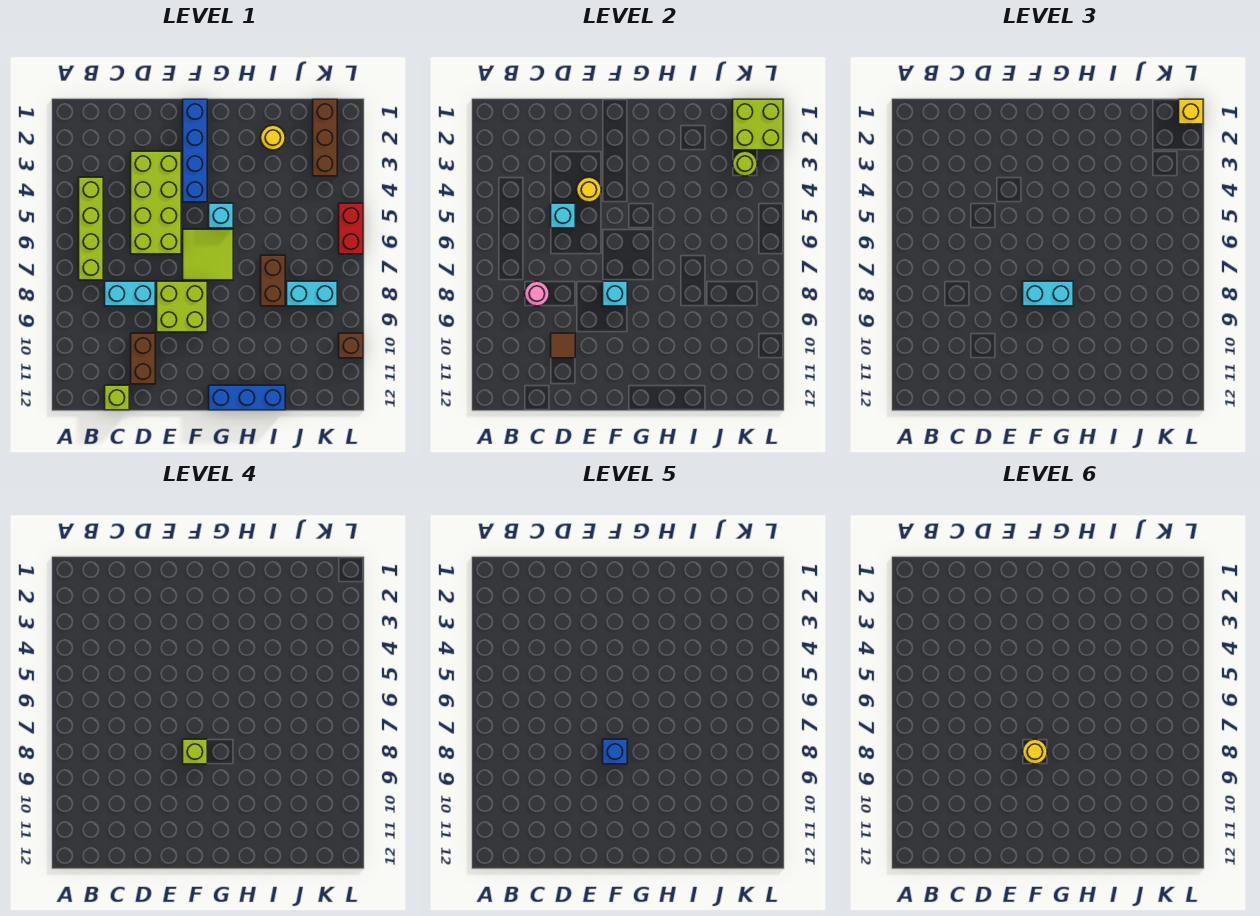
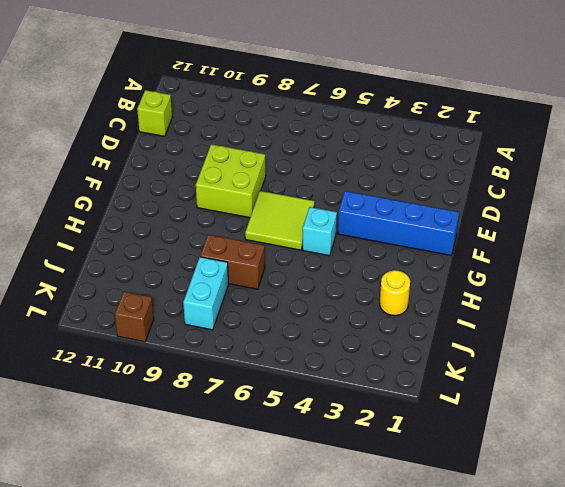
none -> lime brick B4:B7 level 1
none -> cyan brick C8:D8 level 1
none -> lime brick D3:E6 level 1

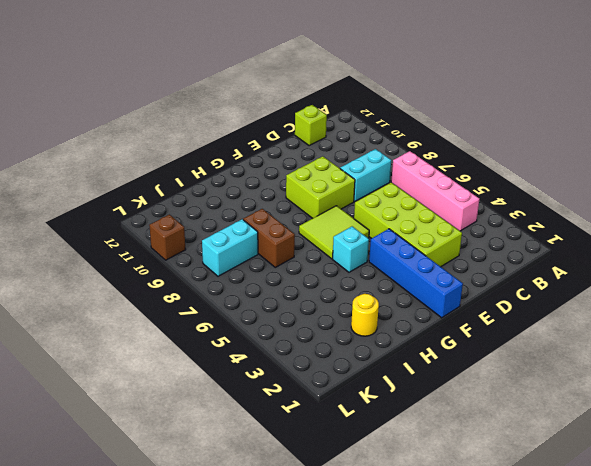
pink brick B4:B7 level 1 -> lime brick B4:B7 level 1
none -> brown brick D10:D11 level 1
none -> blue brick G12:I12 level 1
none -> brown brick K1:K3 level 1

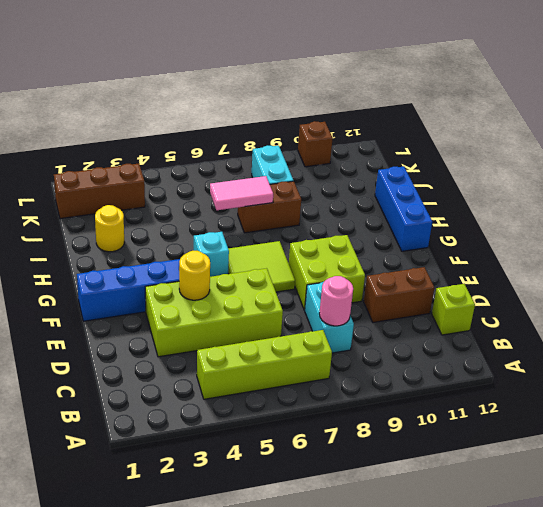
pink tile I6:I7 level 2 -> none
none -> red brick L5:L6 level 1
none -> cyan brick D5 level 2
none -> brown tile D10 level 2

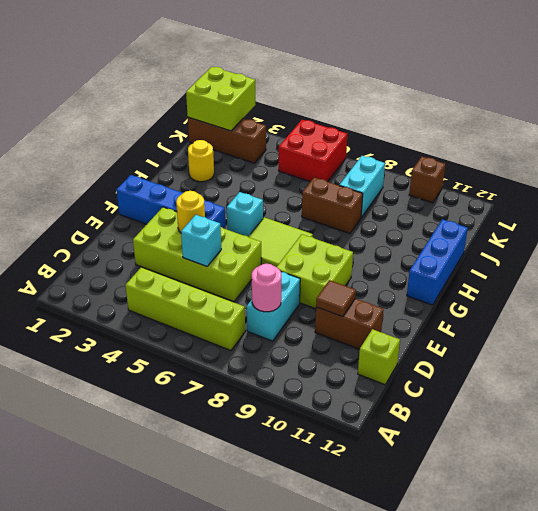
red brick K5:L6 level 1 -> red brick L5:L6 level 1
none -> cyan brick F8 level 2
none -> lime round brick K3 level 2
none -> cyan brick F8:G8 level 3

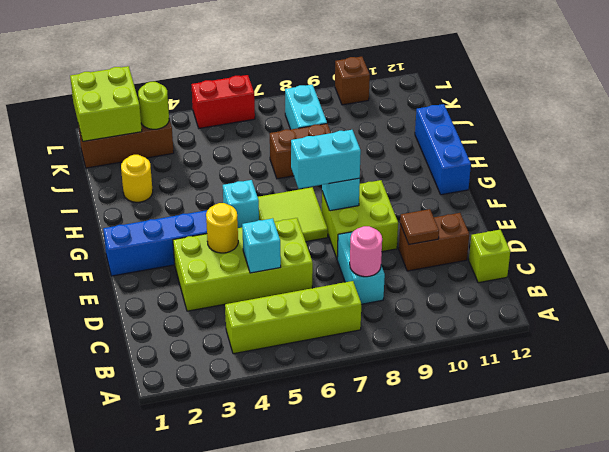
cyan brick F7:F8 level 3 -> cyan brick F8:G8 level 3
none -> yellow brick L1 level 3
none -> lime brick F8 level 4
none -> blue brick F8 level 5

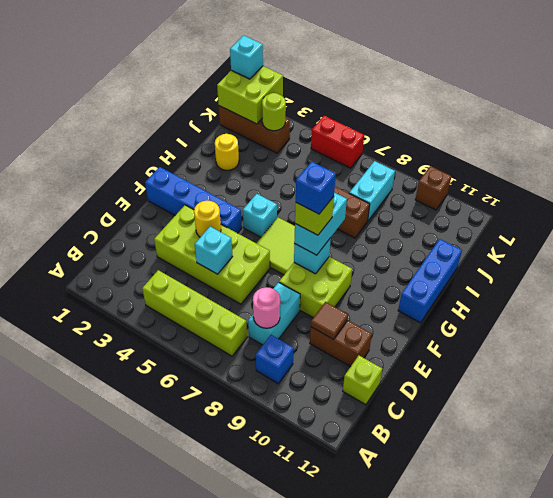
blue brick B9 level 1 -> none
cyan brick L1 level 3 -> yellow brick L1 level 3
none -> yellow round brick F8 level 6

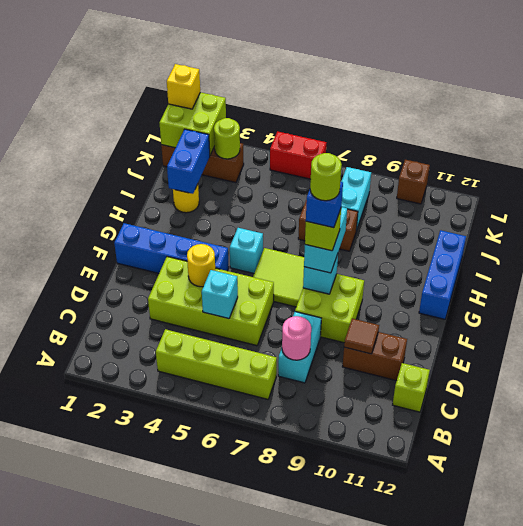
lime round brick F8 level 6 -> yellow round brick F8 level 6
blue brick I2:J2 level 2 -> none

